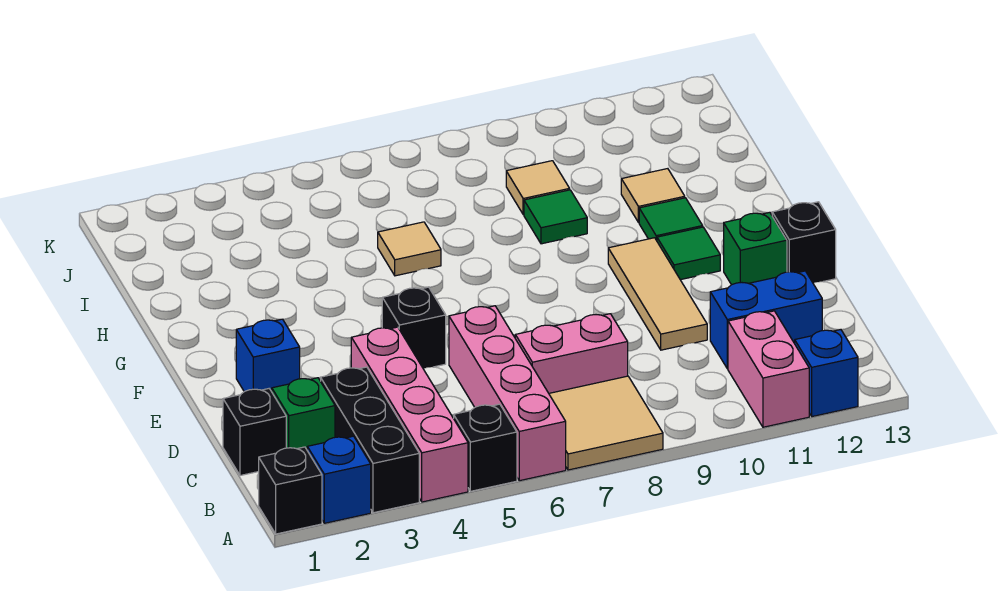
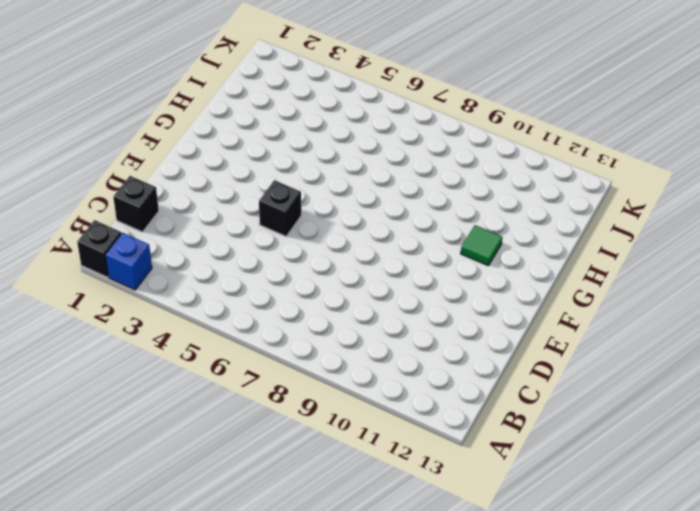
none -> black brick A3:C3 level 1
none -> pink brick A4:D4 level 1
none -> black brick A5 level 1

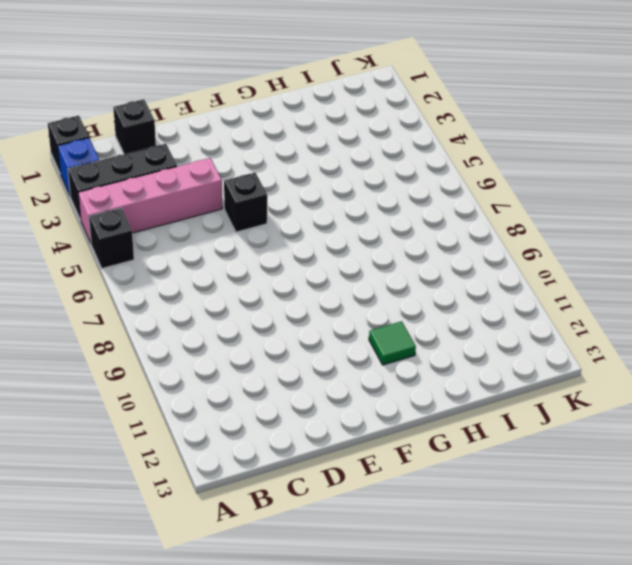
none -> pink brick A6:D6 level 1
none -> tan tile A7:B8 level 1
none -> pink brick A11:B11 level 1

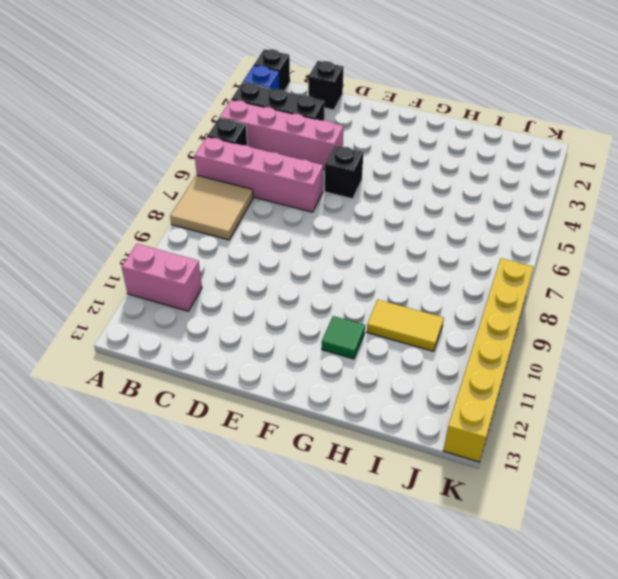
yellow tile H10:I10 level 1 -> none
yellow brick K8:K13 level 1 -> none
none -> blue brick A12 level 1
none -> green brick C2 level 1
none -> pink brick C7:C8 level 1

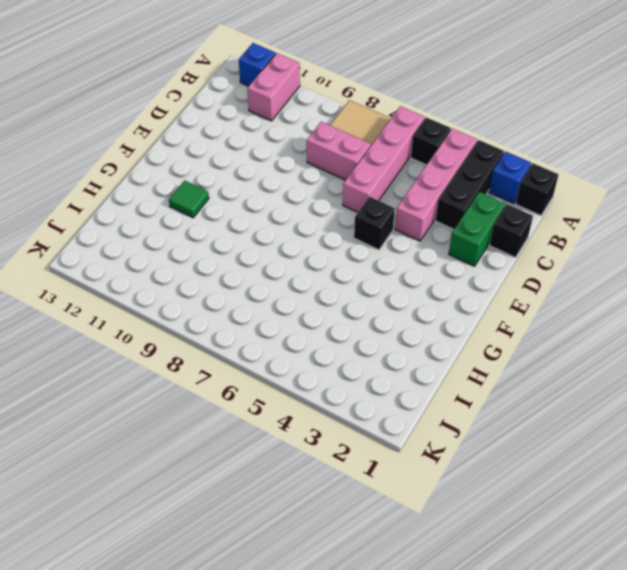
green brick C2:D2 level 1 -> green brick C2 level 1
none -> blue brick C11:C12 level 1
none -> tan tile D10:F10 level 1
none -> blue brick E2 level 1

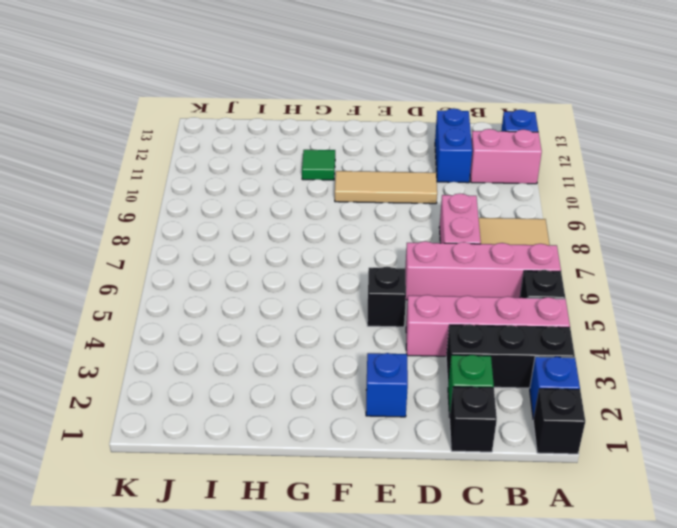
none -> green brick E12 level 1
none -> black brick E13 level 1
none -> green tile F11 level 1

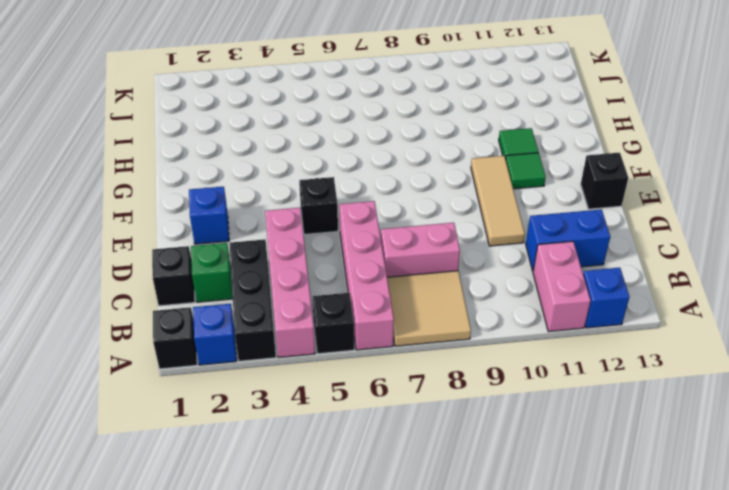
none -> green brick E12 level 1
none -> tan tile H6 level 1
none -> green tile H9 level 1

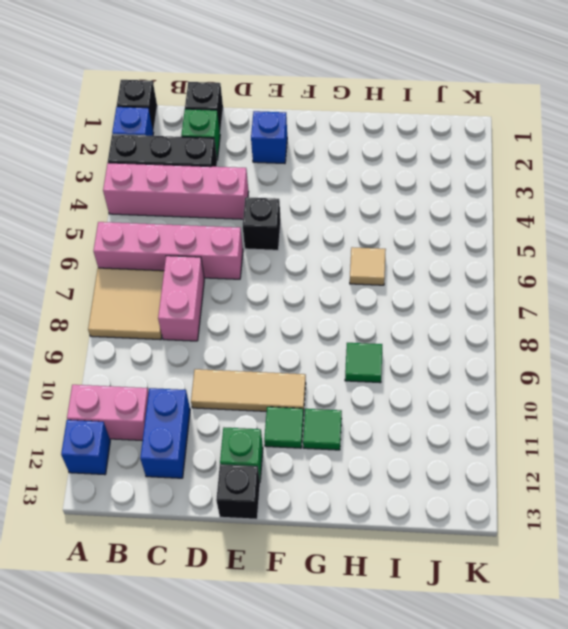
none -> black brick A5 level 1
none -> tan tile H11 level 1
none -> tan tile I9 level 1

